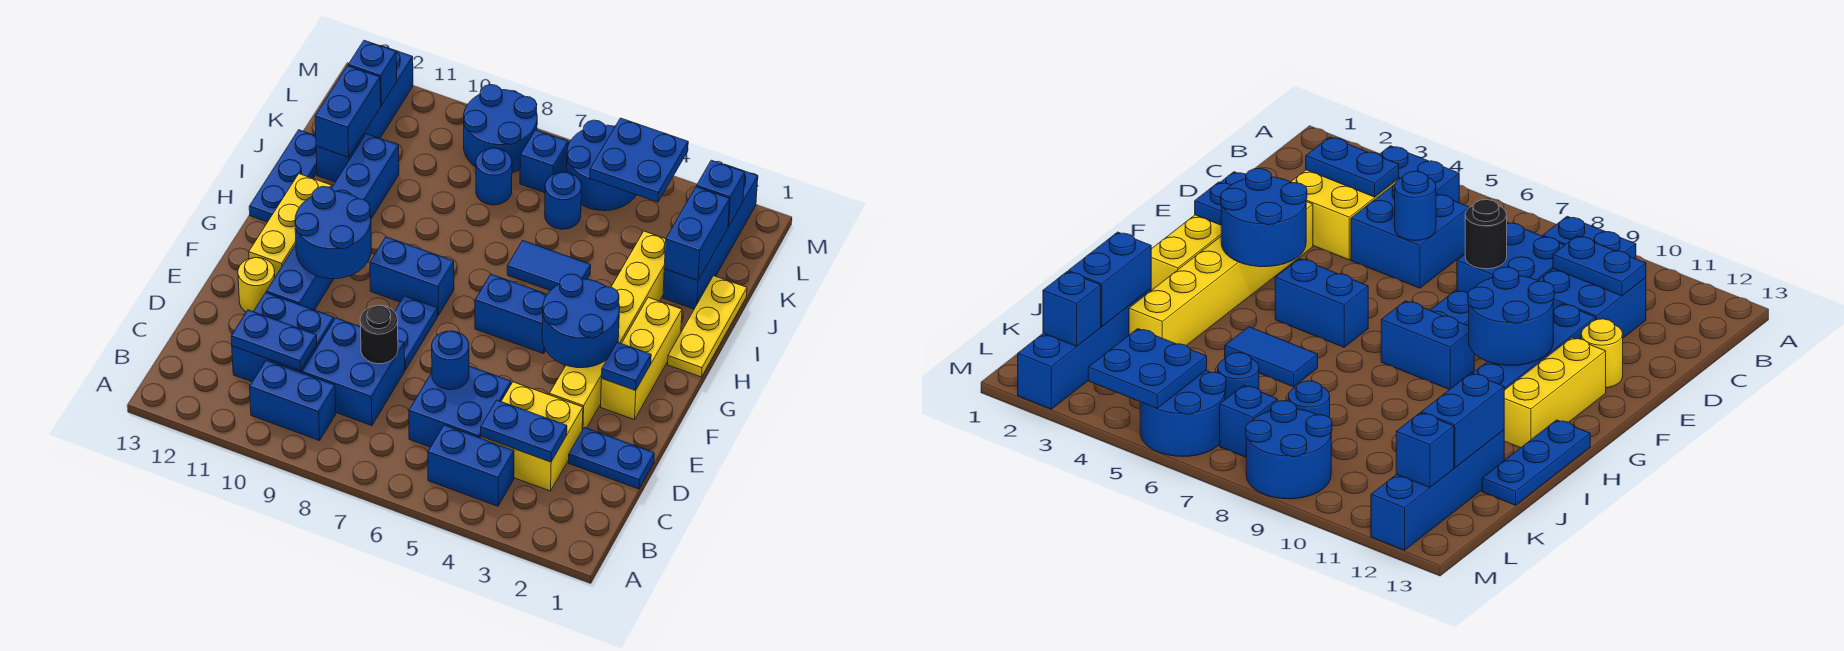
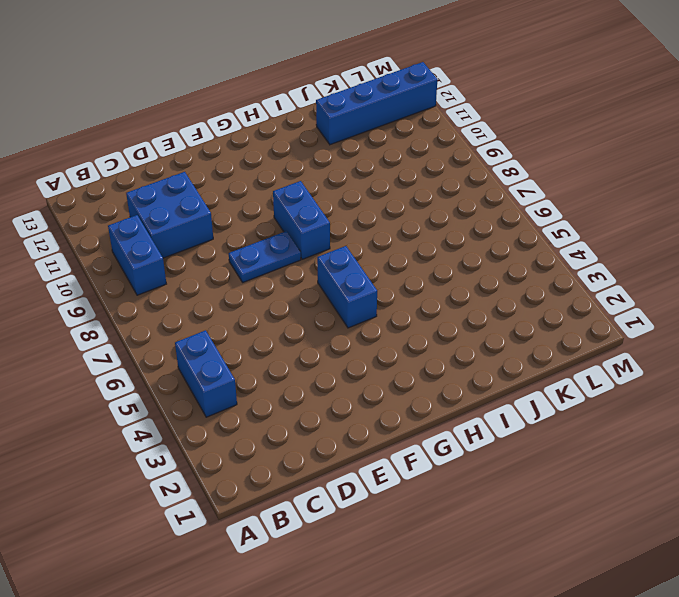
none -> yellow brick C3:D4 level 1
none -> blue brick C5:D6 level 1
none -> blue brick C8:D9 level 1
none -> blue plate D1:D2 level 1

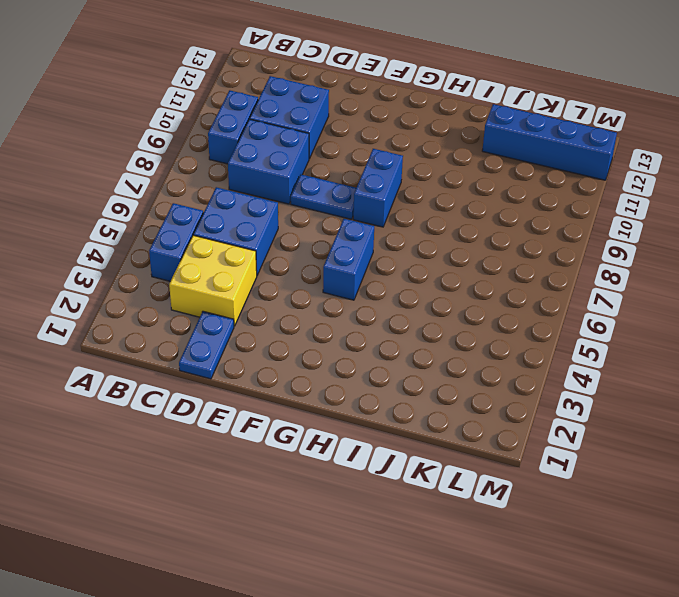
none -> yellow brick E3:J3 level 1
none -> blue brick E11:J11 level 1
none -> yellow round brick E12 level 1
none -> yellow brick F2:H2 level 1

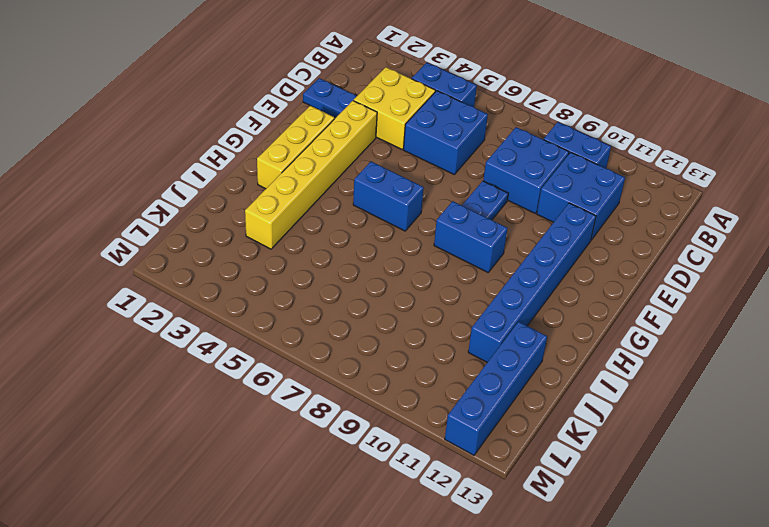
none -> yellow round brick E12 level 1
none -> yellow brick F12:H12 level 1
none -> yellow plate H1:J1 level 1
none -> blue plate H13:J13 level 1

